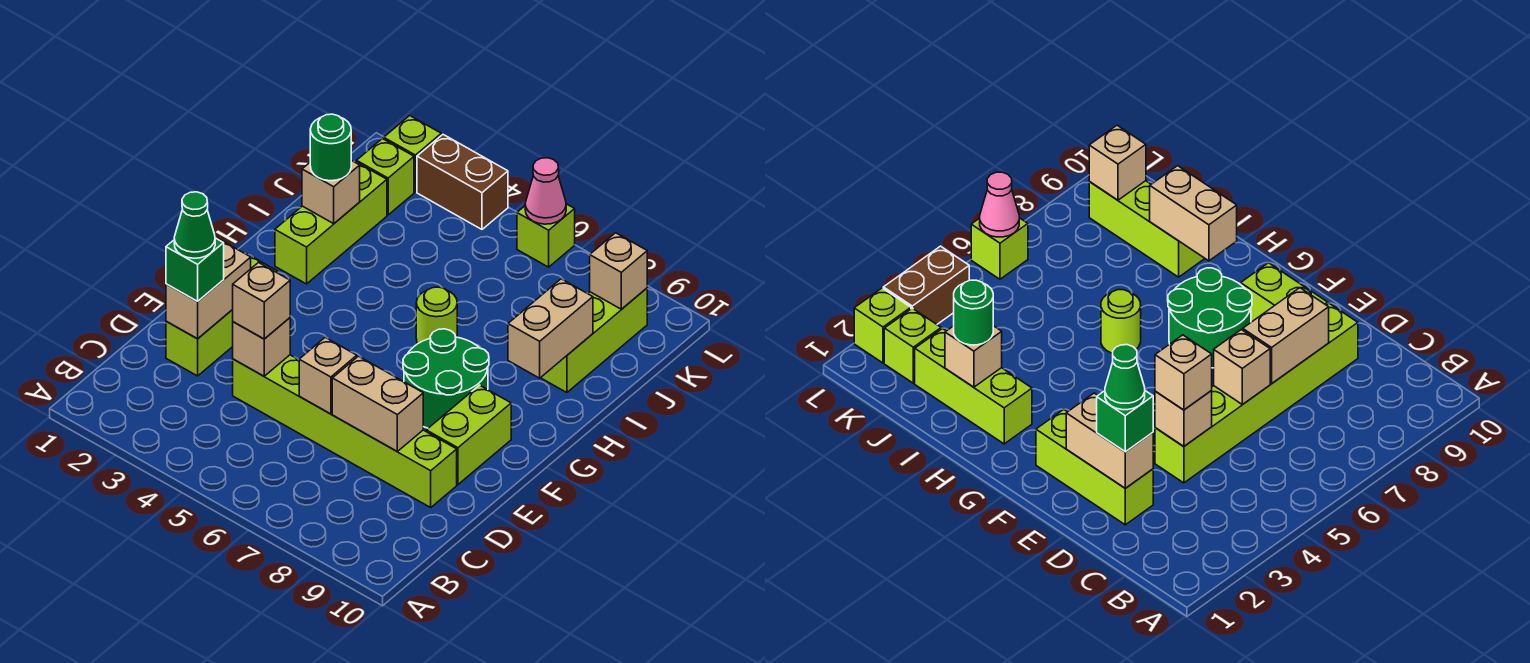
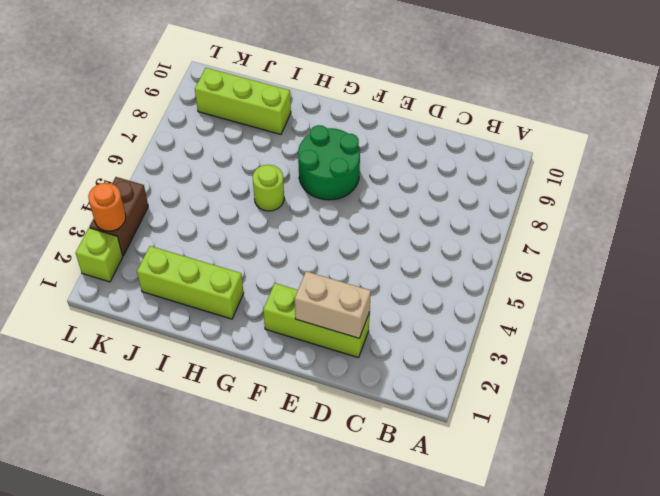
orange round brick L3 level 2 -> none
none -> lime brick D4:D9 level 1
none -> lime brick E9:F9 level 1
none -> lime brick K2 level 1

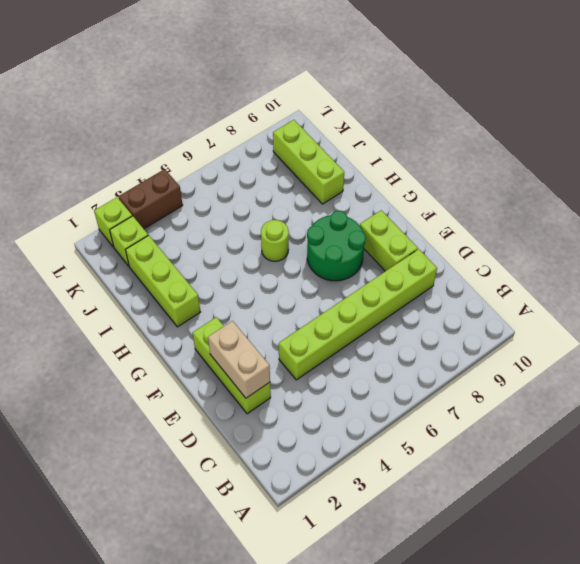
none -> lime brick L6 level 1
none -> tan brick D4 level 2
none -> tan brick D6 level 2

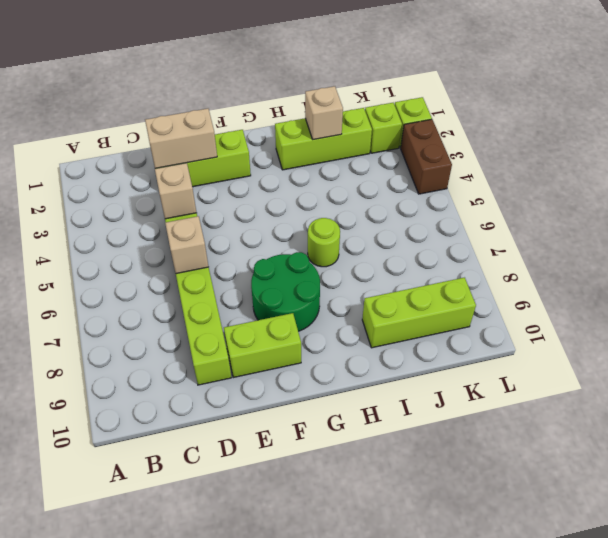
none -> lime brick L6 level 1
none -> tan brick D7:D8 level 2
none -> tan brick H9:I9 level 2

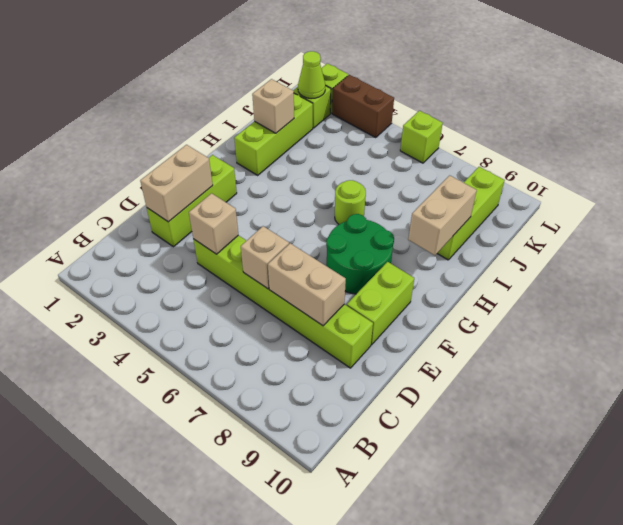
lime cone K2 level 2 -> none
none -> tan brick K9 level 2
none -> pink cone L6 level 2
none -> green brick D2 level 3

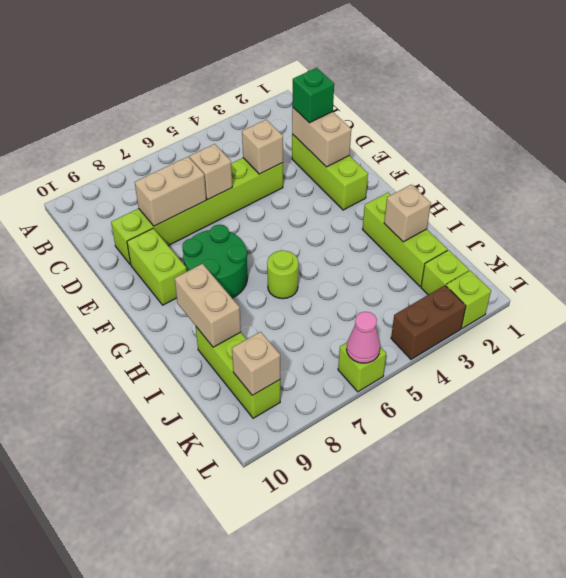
none -> tan brick D4 level 3
none -> green round brick I2 level 3
none -> green cone D2 level 4

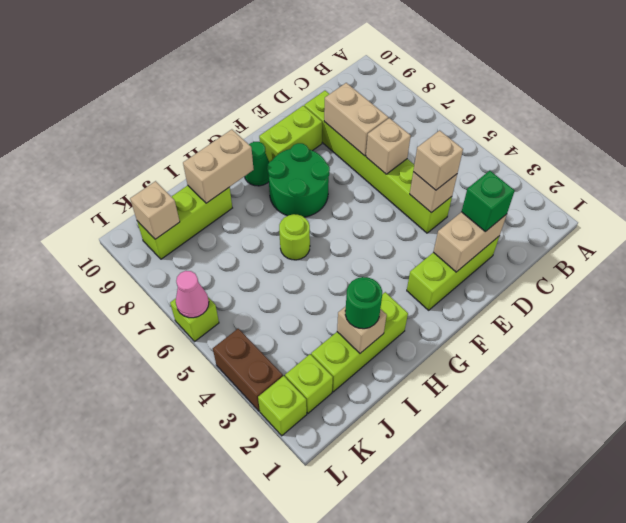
green cone G9 level 1 -> green cone D2 level 4

